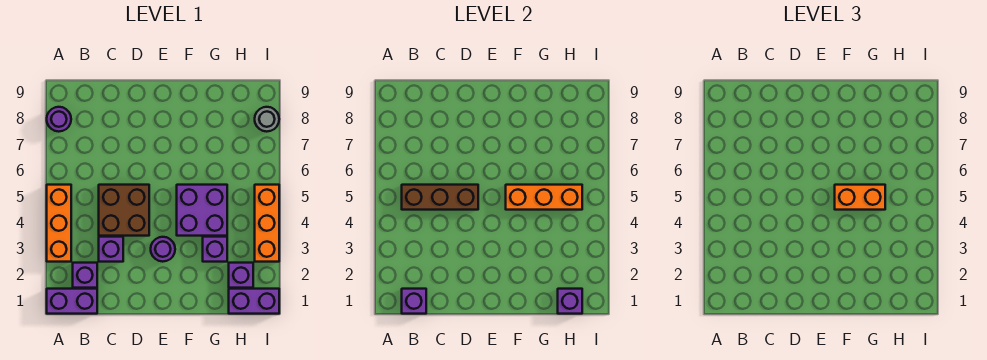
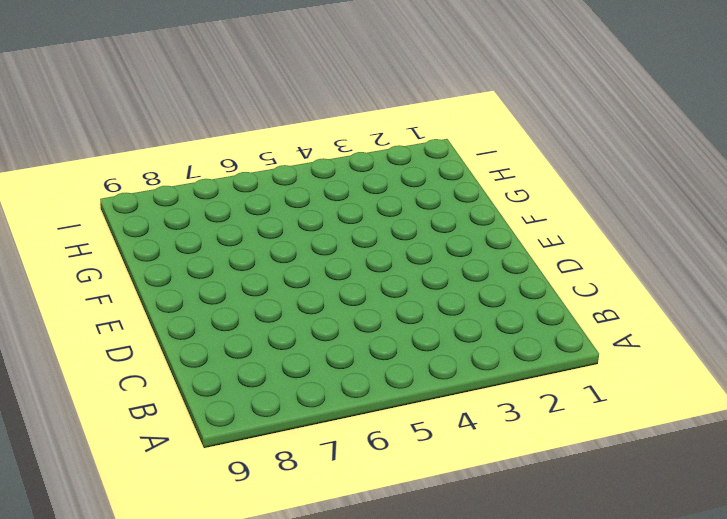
none -> purple brick A1:B1 level 1
none -> orange brick A3:A5 level 1
none -> purple round brick A8 level 1

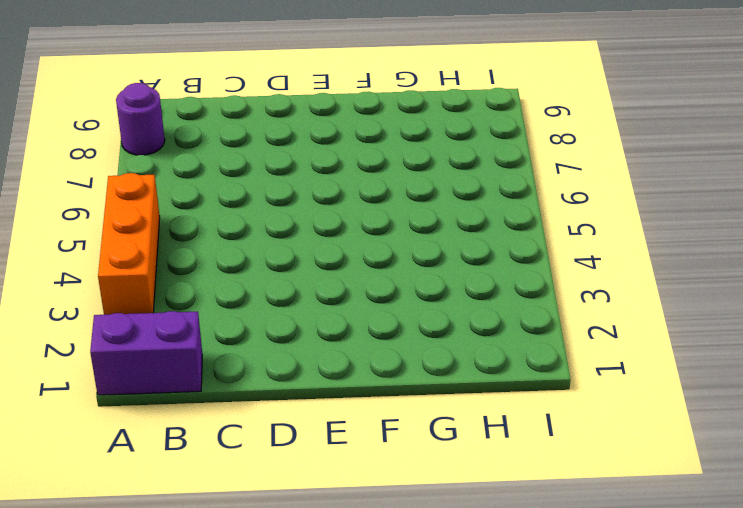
none -> purple brick B2 level 1
none -> purple brick C3 level 1
none -> brown brick C4:D5 level 1

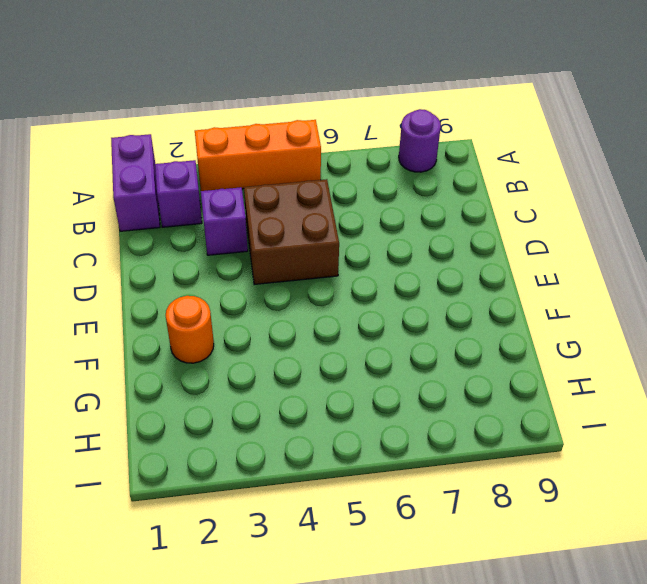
orange round brick F2 level 1 -> none
none -> purple round brick E3 level 1
none -> purple brick F4:G5 level 1
none -> purple brick G3 level 1

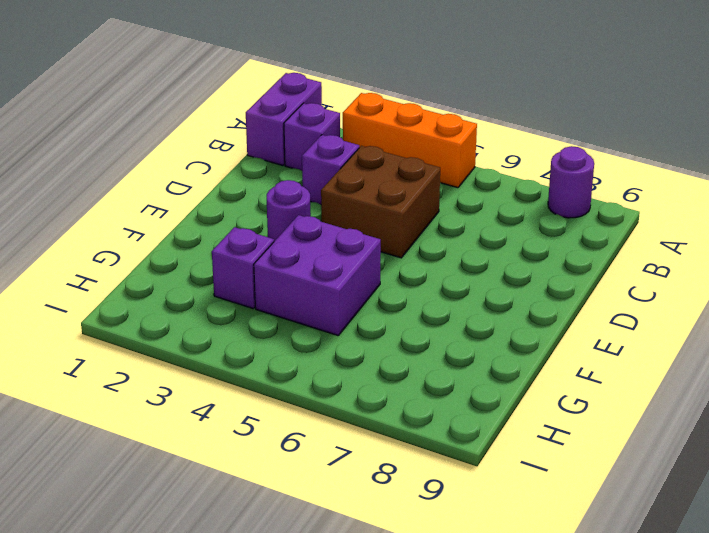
none -> purple brick H1:I1 level 1
none -> purple brick H2 level 1
none -> orange brick I3:I5 level 1

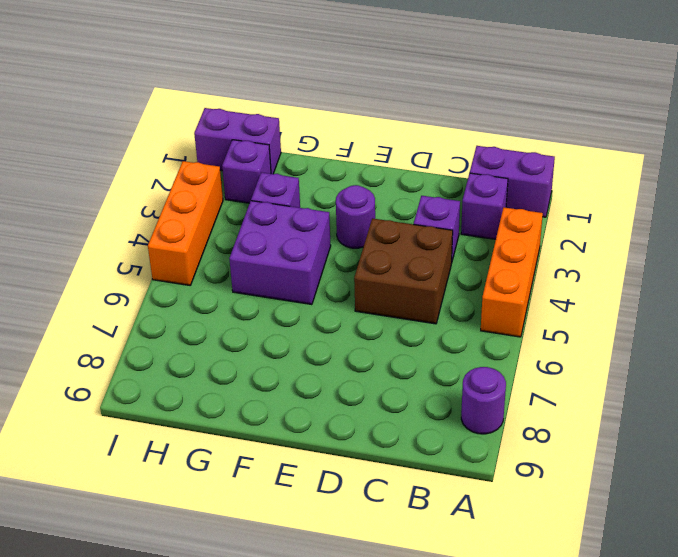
none -> grey round brick I8 level 1
none -> purple brick B1 level 2
none -> brown brick B5:D5 level 2

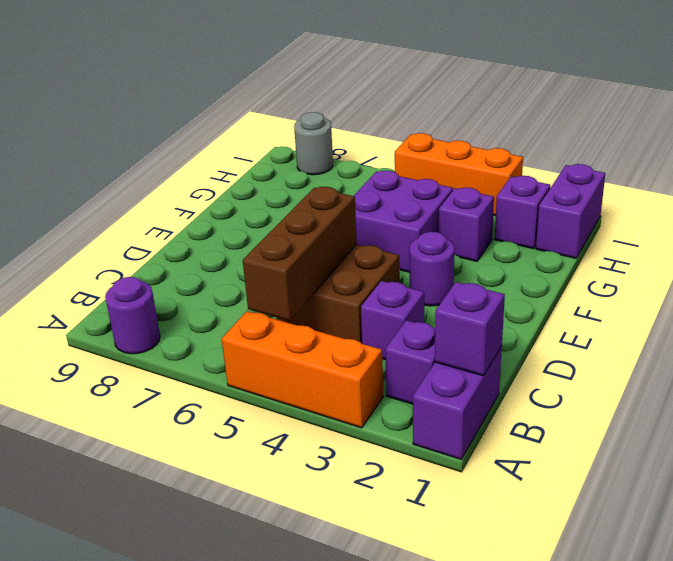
none -> orange brick F5:H5 level 2
none -> purple brick H1 level 2
none -> orange brick F5:G5 level 3

